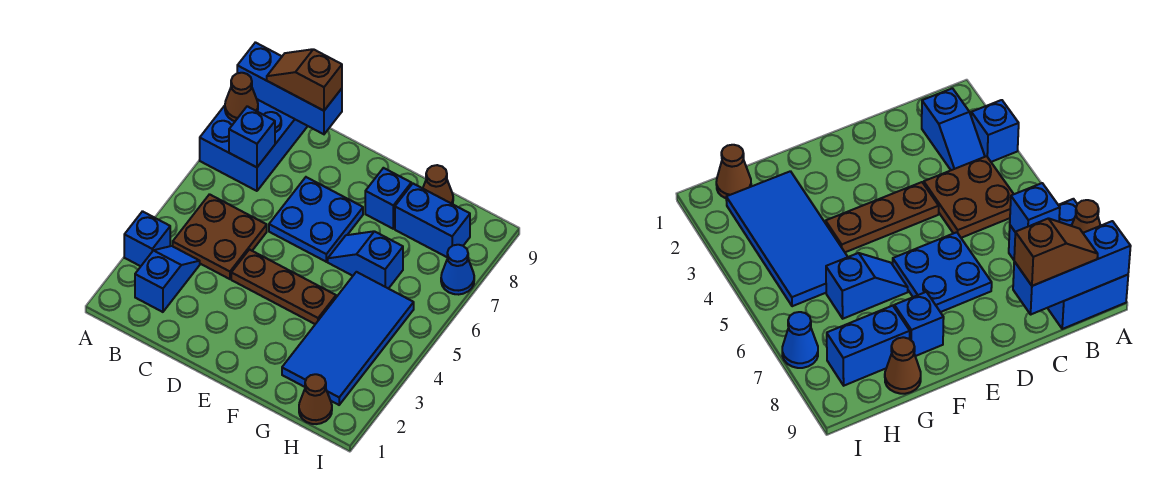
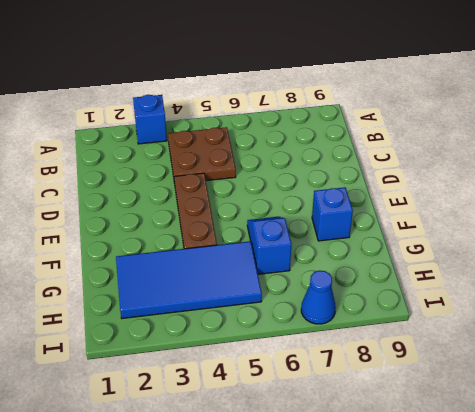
none -> blue brick A7:B9 level 1
none -> blue slope B2:B3 level 1 top 2
none -> blue plate D6:E7 level 1

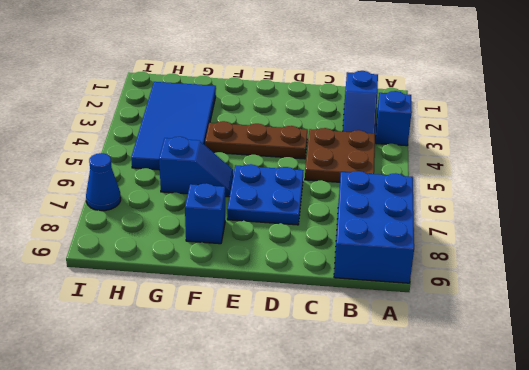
none -> blue brick G8:H8 level 1
none -> brown cone G9 level 1
none -> brown cone H1 level 1

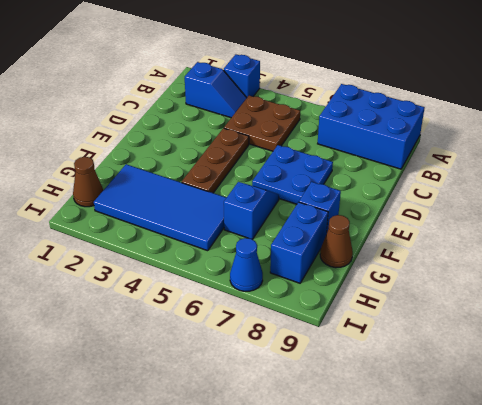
none -> brown cone A8 level 2
none -> blue brick A9:C9 level 2
none -> blue brick B7 level 2

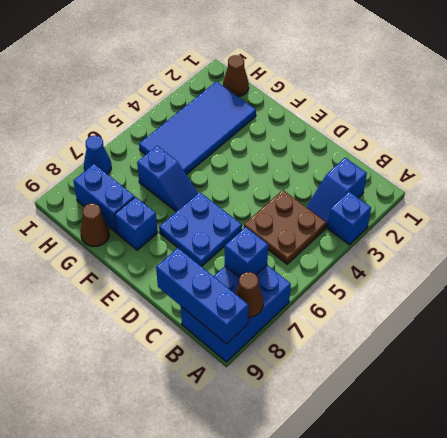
none -> brown plate D4:F4 level 1
none -> brown slope B9:C9 level 3 top C

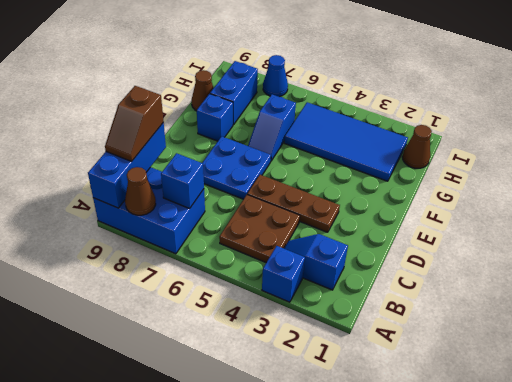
brown plate D3:D5 level 1 -> brown plate D4:F4 level 1

